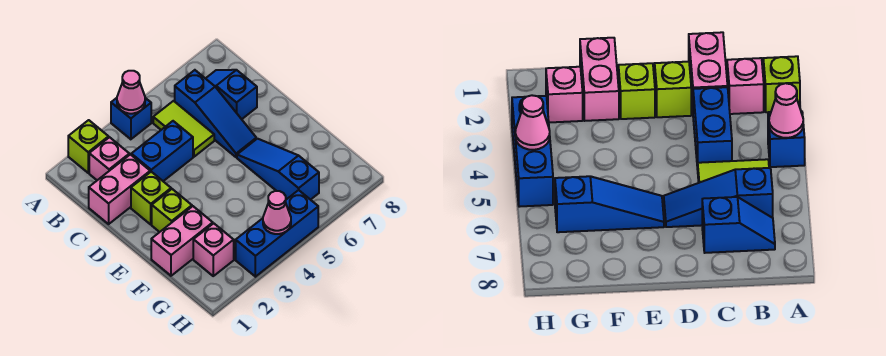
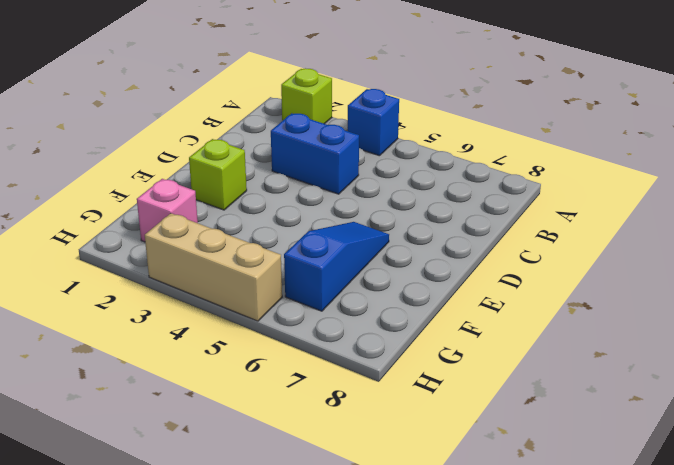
tan brick H3:H5 level 1 -> blue brick H3:H5 level 1
none -> pink brick B2 level 1
none -> lime tile B5:C5 level 1
none -> blue slope B6:D6 level 1 top B

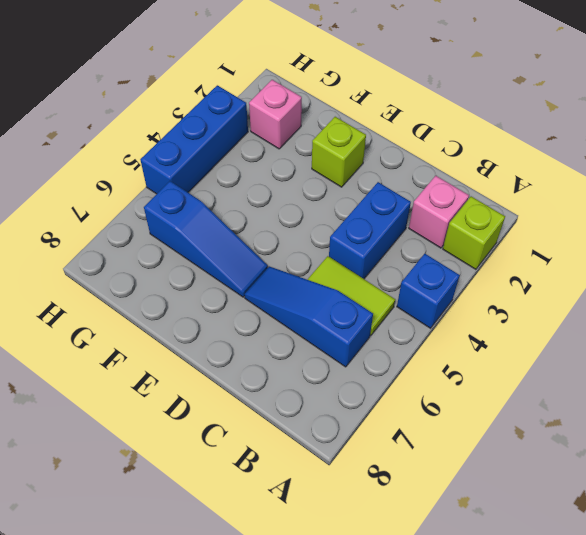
none -> blue slope B7:C7 level 1 top C
none -> pink brick C1:C2 level 1
none -> lime brick D2 level 1

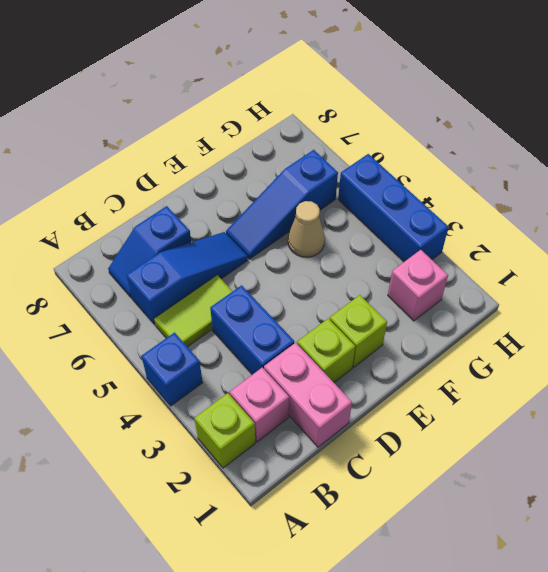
tan cone F5 level 1 -> none
none -> pink brick F1:F2 level 1
none -> pink cone A4 level 2
none -> pink cone H4 level 2

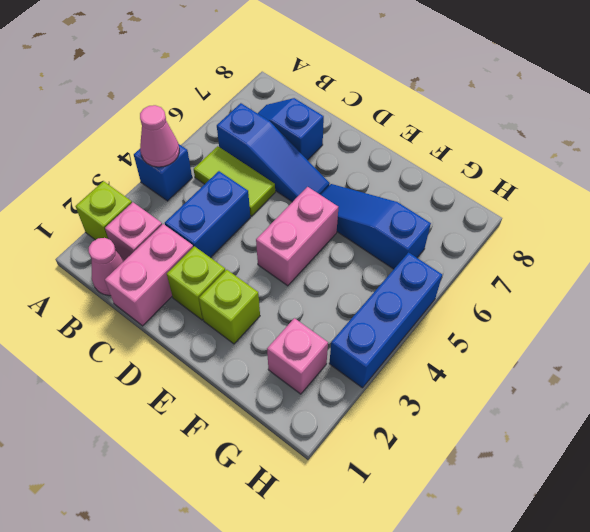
pink cone B1 level 1 -> pink cone H4 level 2
pink brick E4:E5 level 1 -> pink brick F1:F2 level 1

